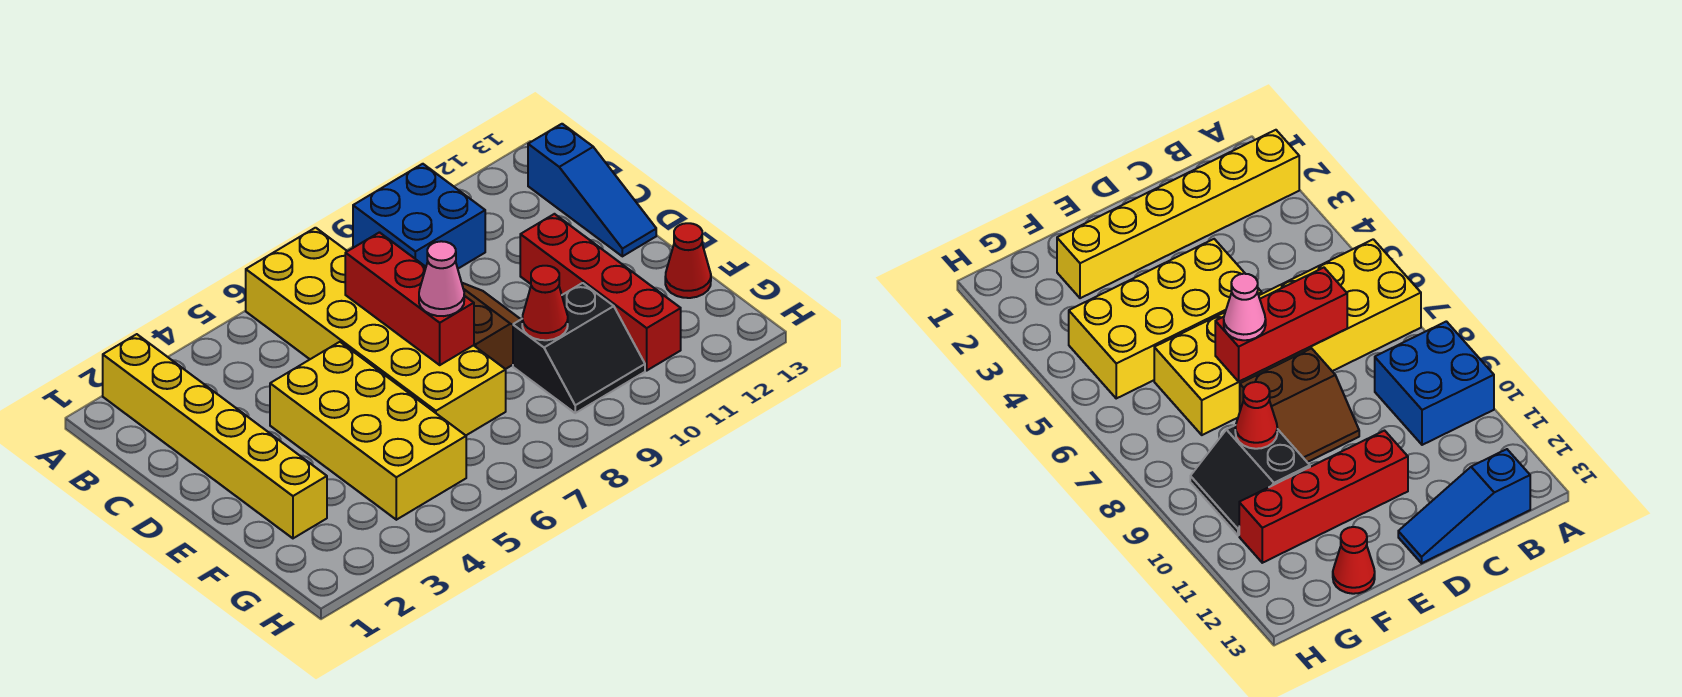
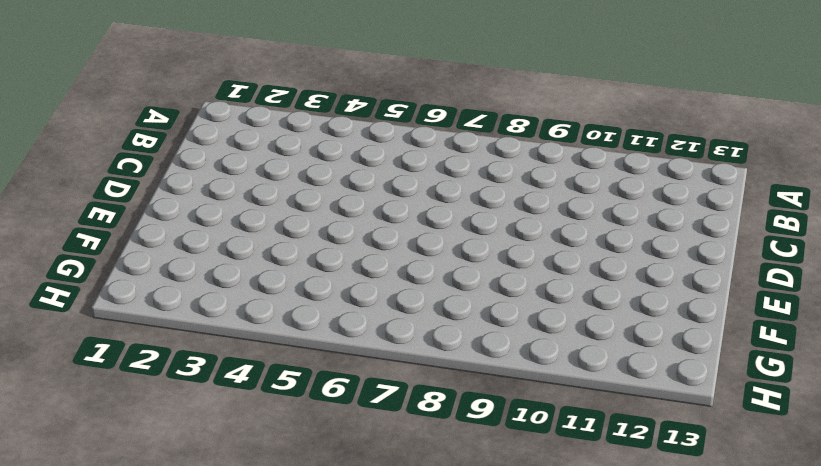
none -> yellow brick A2:F2 level 1
none -> yellow brick A6:F7 level 1
none -> blue brick A9:B10 level 1

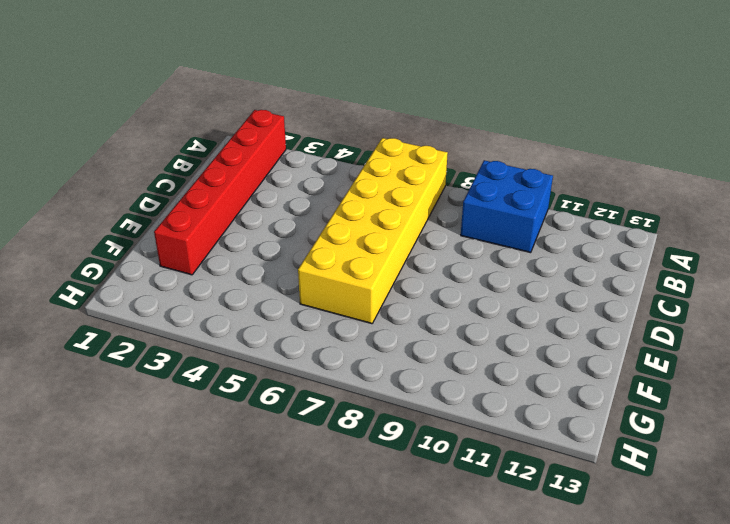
red brick A2:F2 level 1 -> yellow brick A2:F2 level 1
none -> blue slope B13:D13 level 1 top B
none -> yellow brick D4:G5 level 1
none -> brown slope D8:E9 level 1 top 8

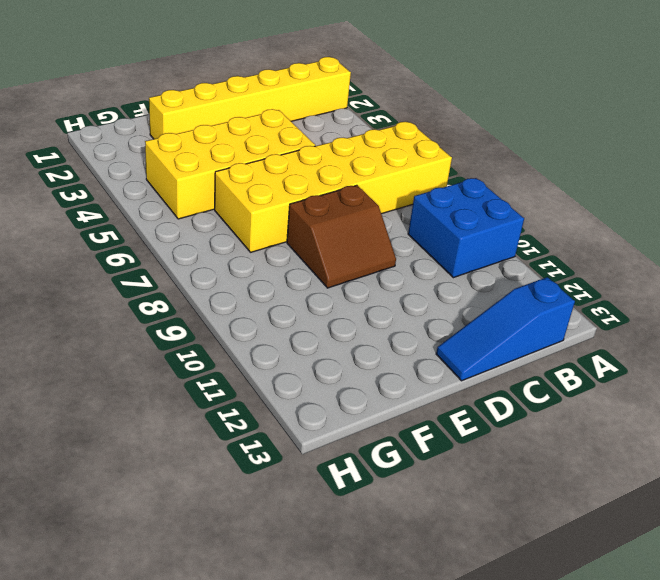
none -> red brick D11:G11 level 1
none -> black slope F9:G10 level 1 top F
none -> red cone F13 level 1

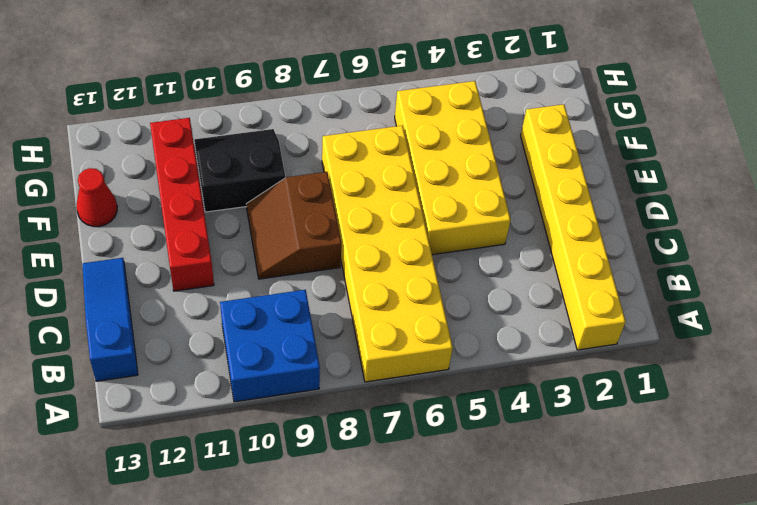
none -> red brick C7:E7 level 2
none -> red cone F9 level 2
none -> pink cone E7 level 3

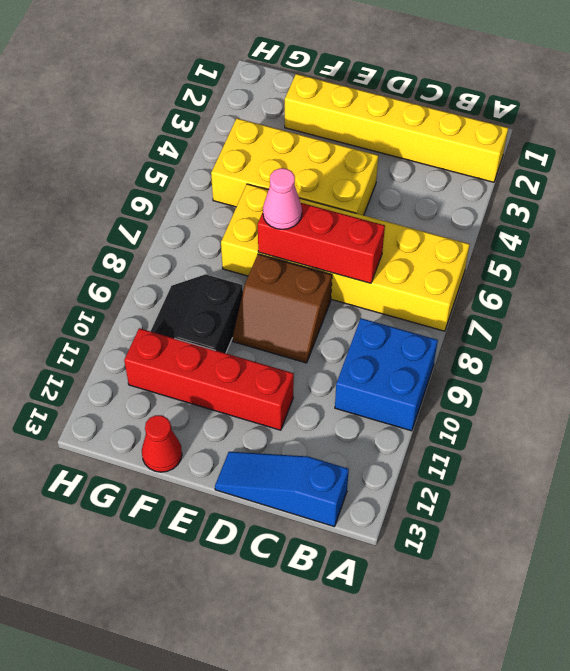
none -> red cone F9 level 2

